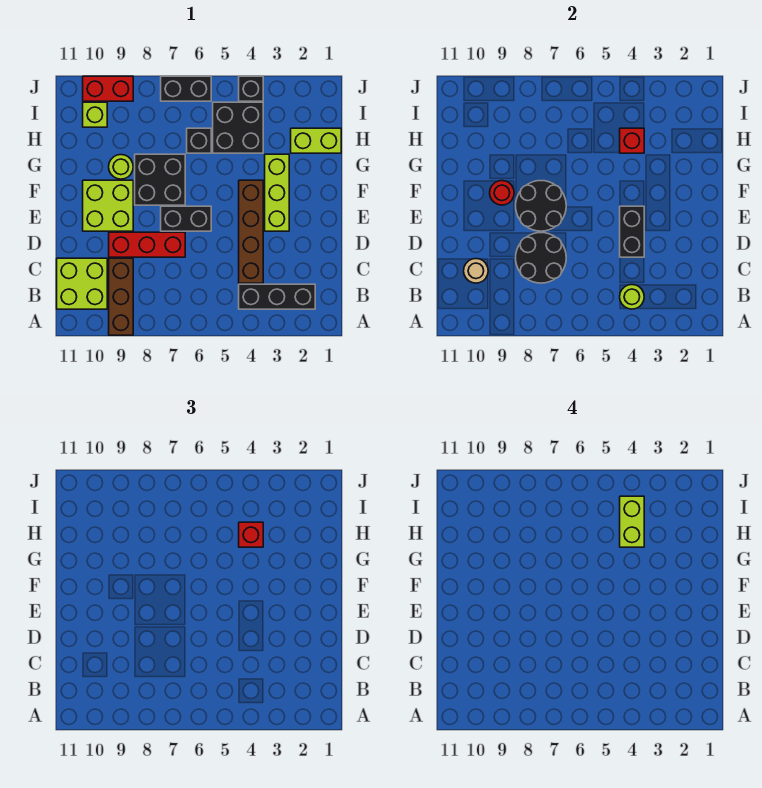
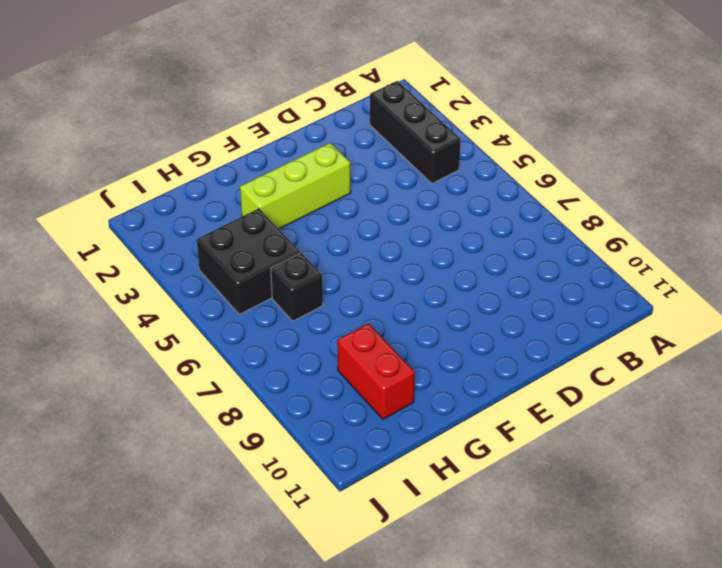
red brick H9:H10 level 1 -> red brick J9:J10 level 1
none -> brown brick A9:C9 level 1
none -> lime brick B10:C11 level 1
none -> brown brick C4:F4 level 1

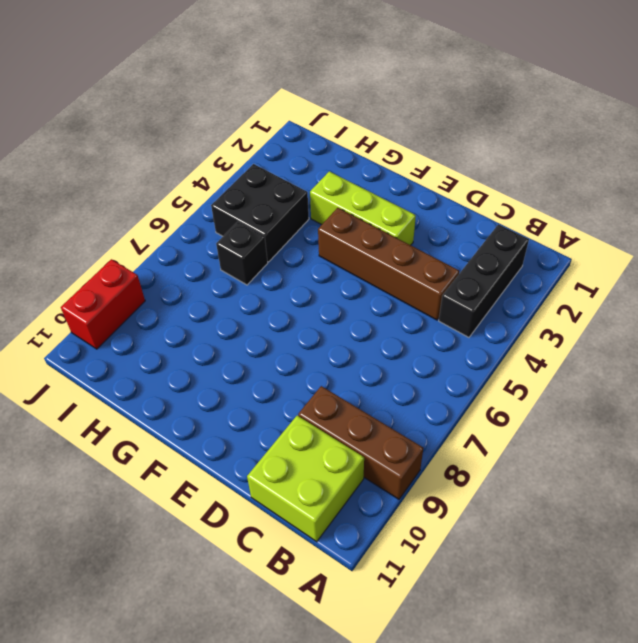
none -> red brick D7:D9 level 1
none -> black brick E6:E7 level 1
none -> lime brick E9:F10 level 1

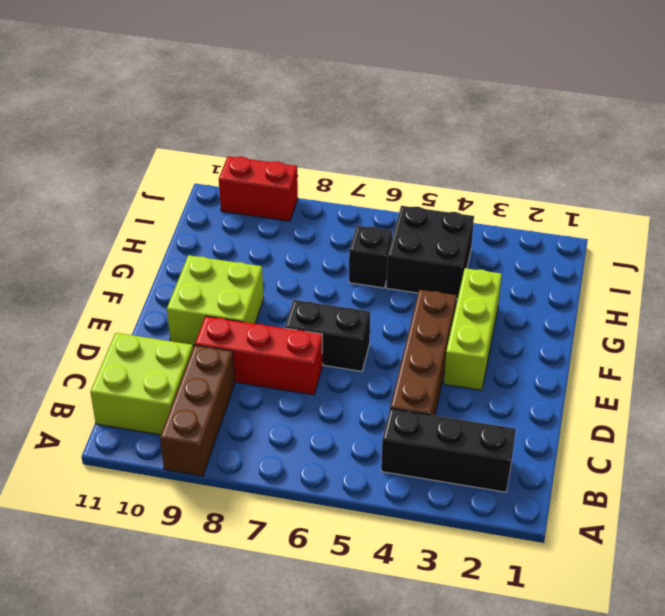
none -> black brick F7:G8 level 1
none -> lime round brick G9 level 1
none -> lime brick H1:H2 level 1

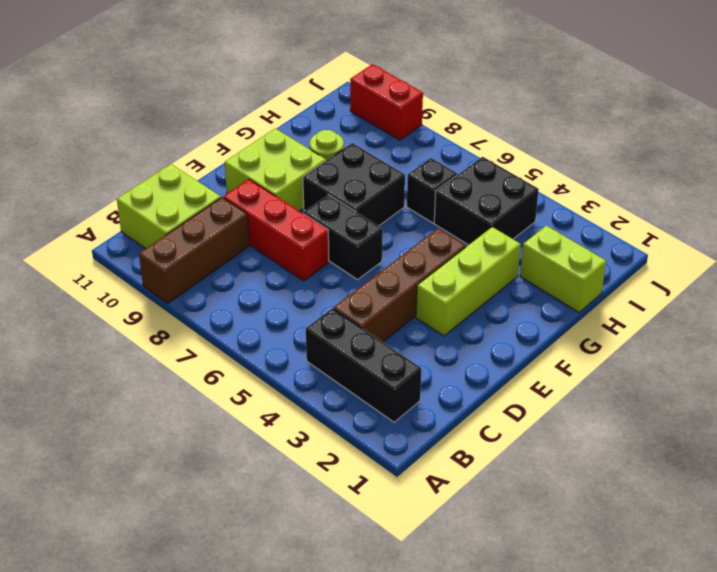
none -> lime brick I10 level 1
none -> black brick J4 level 1
none -> black brick J6:J7 level 1

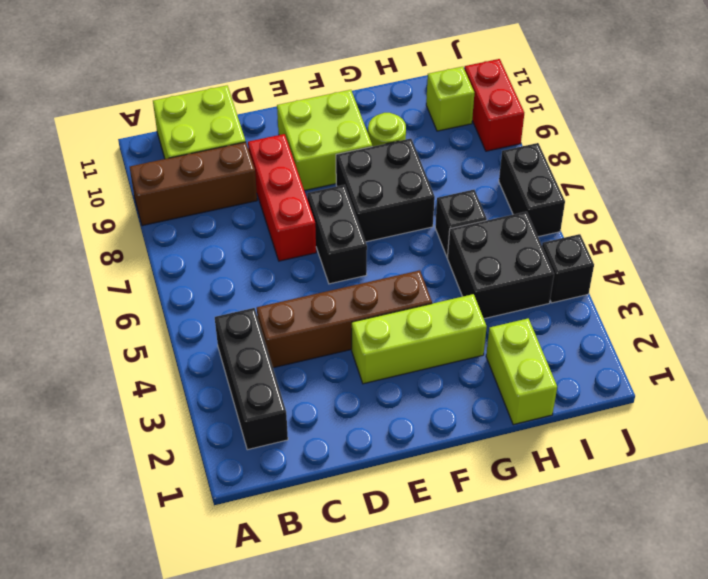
none -> lime round brick B4 level 2
none -> black round brick C7:D8 level 2
none -> tan round brick C10 level 2

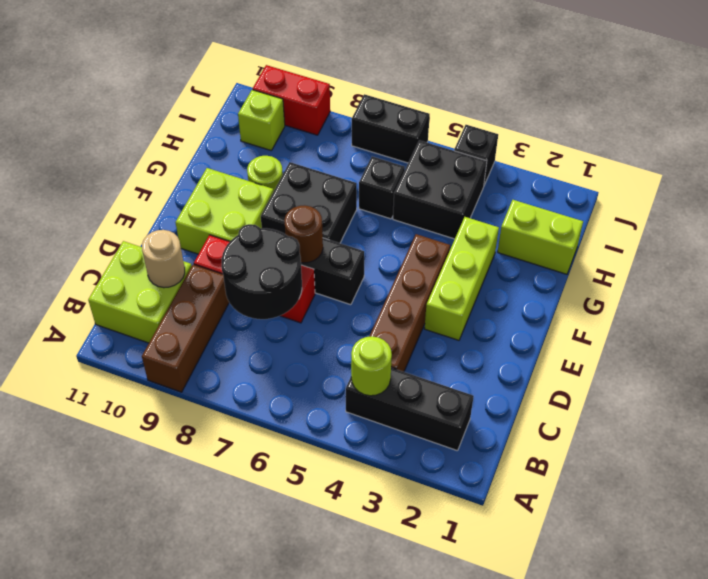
brown round brick E7 level 2 -> black round brick E7:F8 level 2
none -> black brick D4:E4 level 2
none -> red round brick F9 level 2
none -> red brick H4 level 2

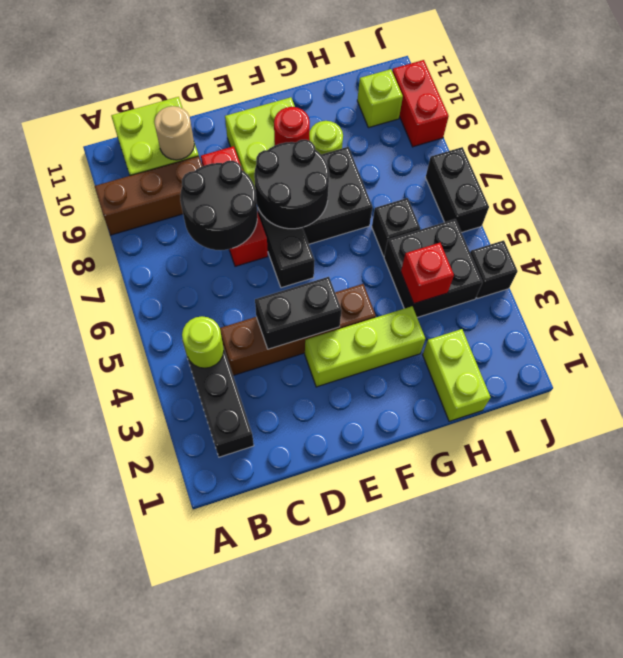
none -> red brick H4 level 3
none -> lime brick H4:I4 level 4

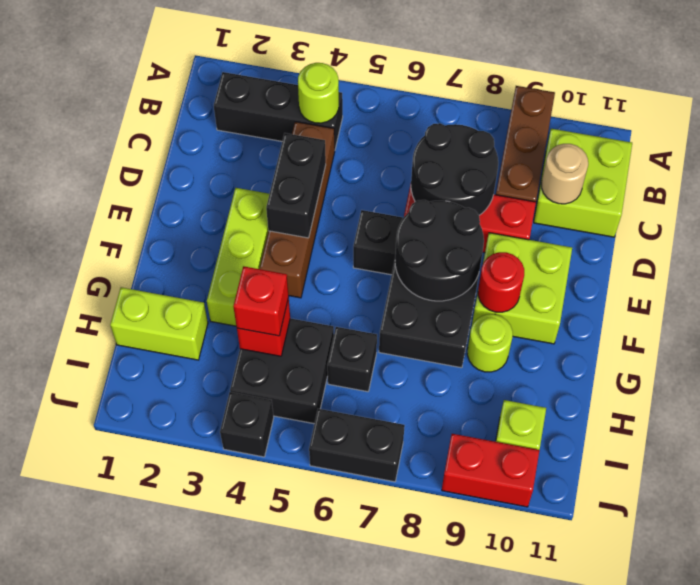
none -> lime brick H4:I4 level 4

